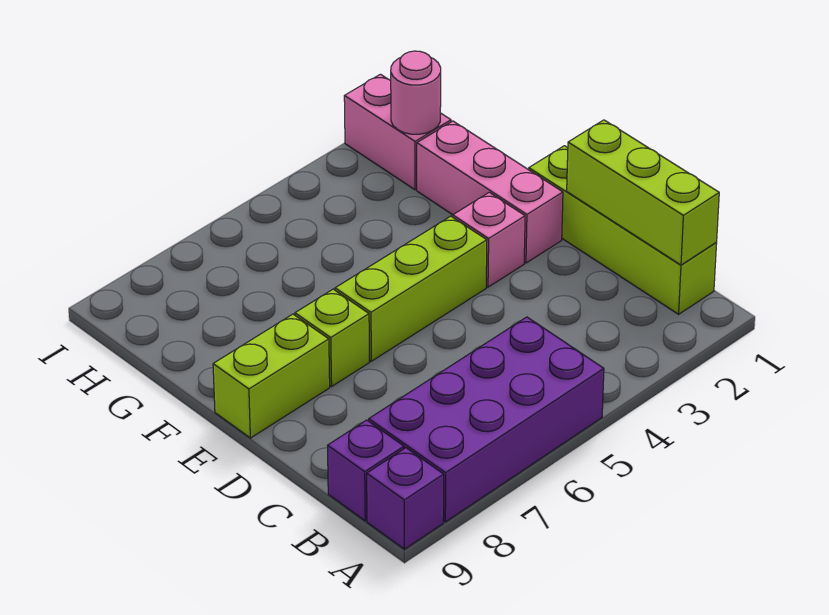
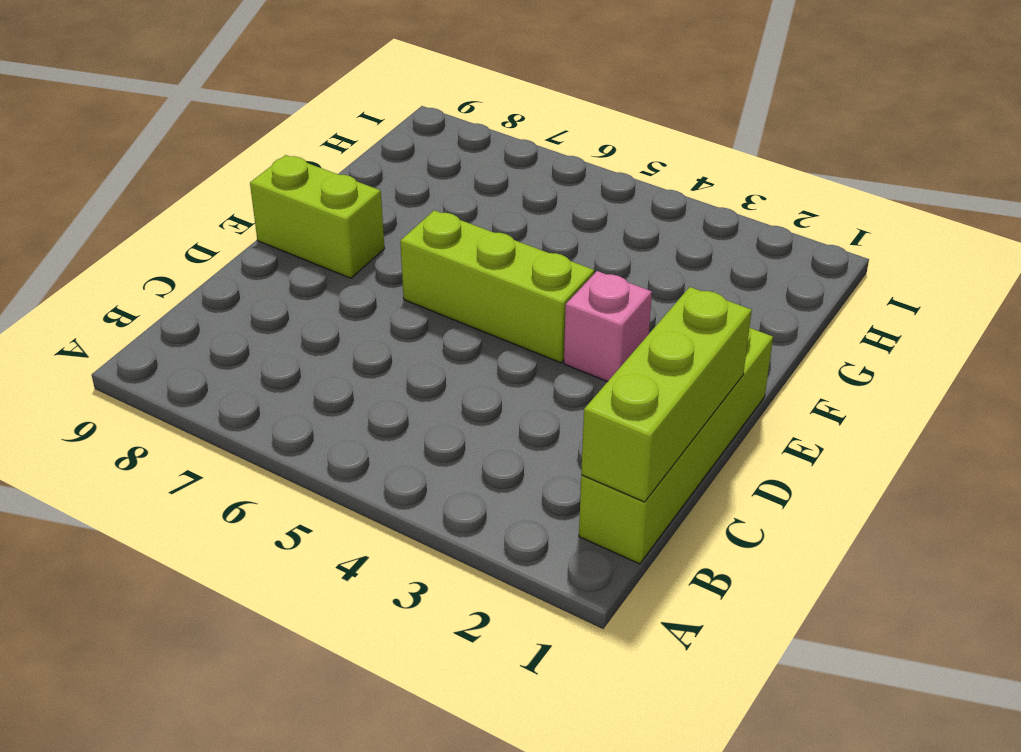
none -> purple brick A5:B8 level 1
none -> purple brick A9 level 1
none -> purple brick B9 level 1

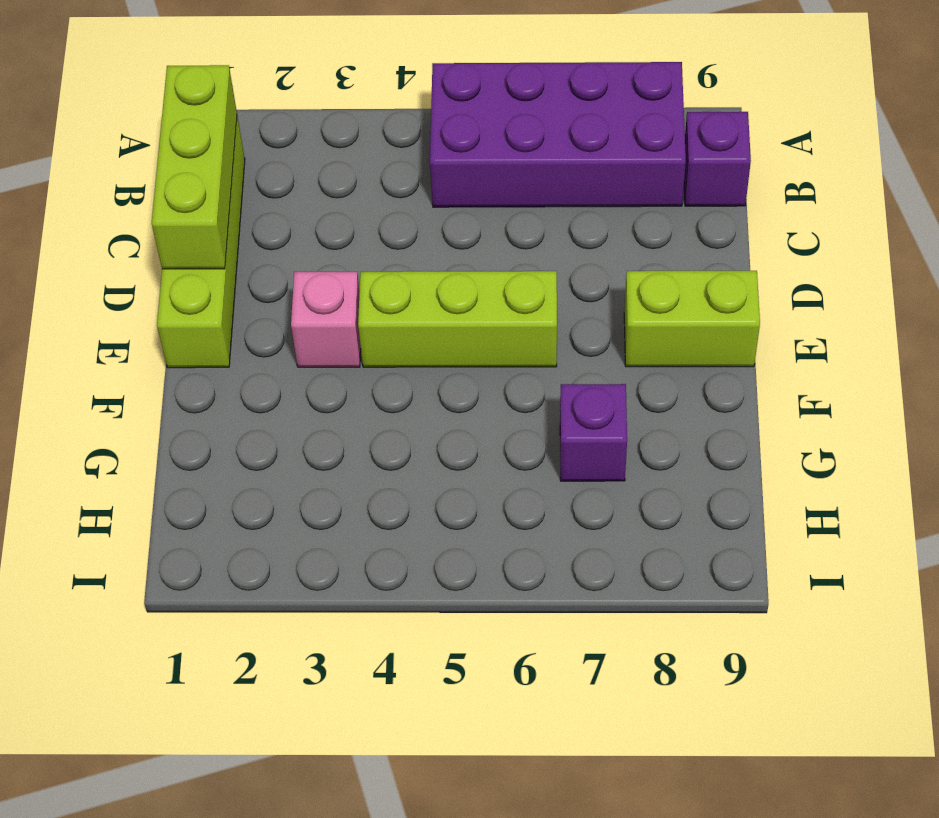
purple brick G7 level 1 -> purple brick A9 level 1
none -> pink brick E2:G2 level 1
none -> lime brick E7 level 1
none -> pink brick H2:I2 level 1

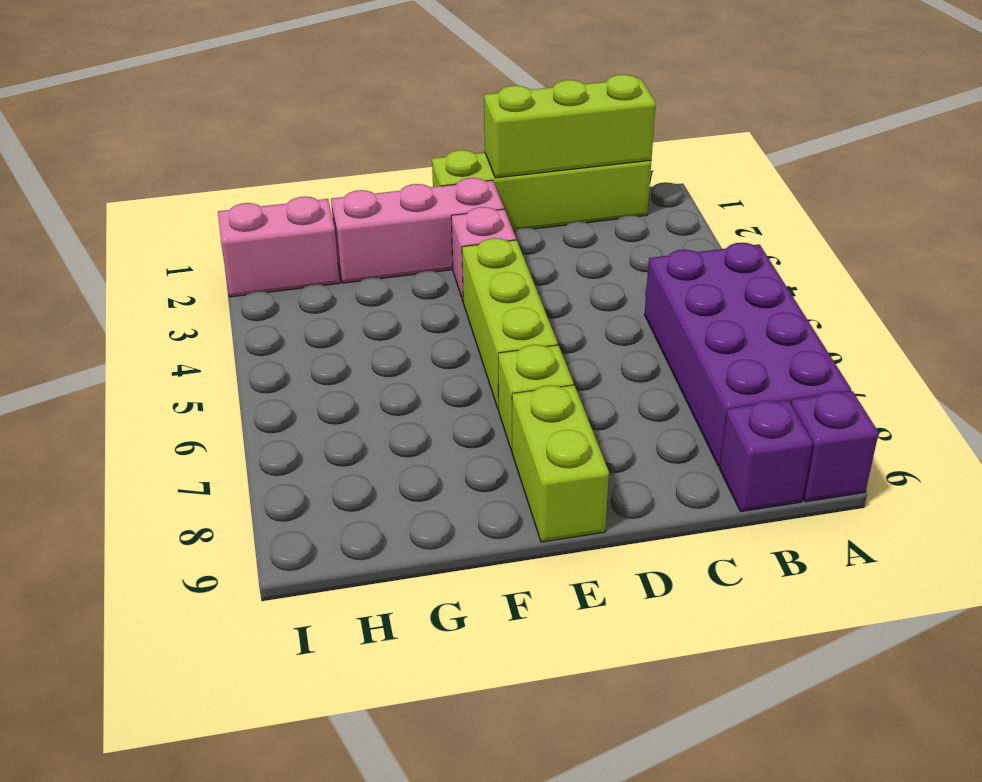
none -> pink round brick H2 level 2

